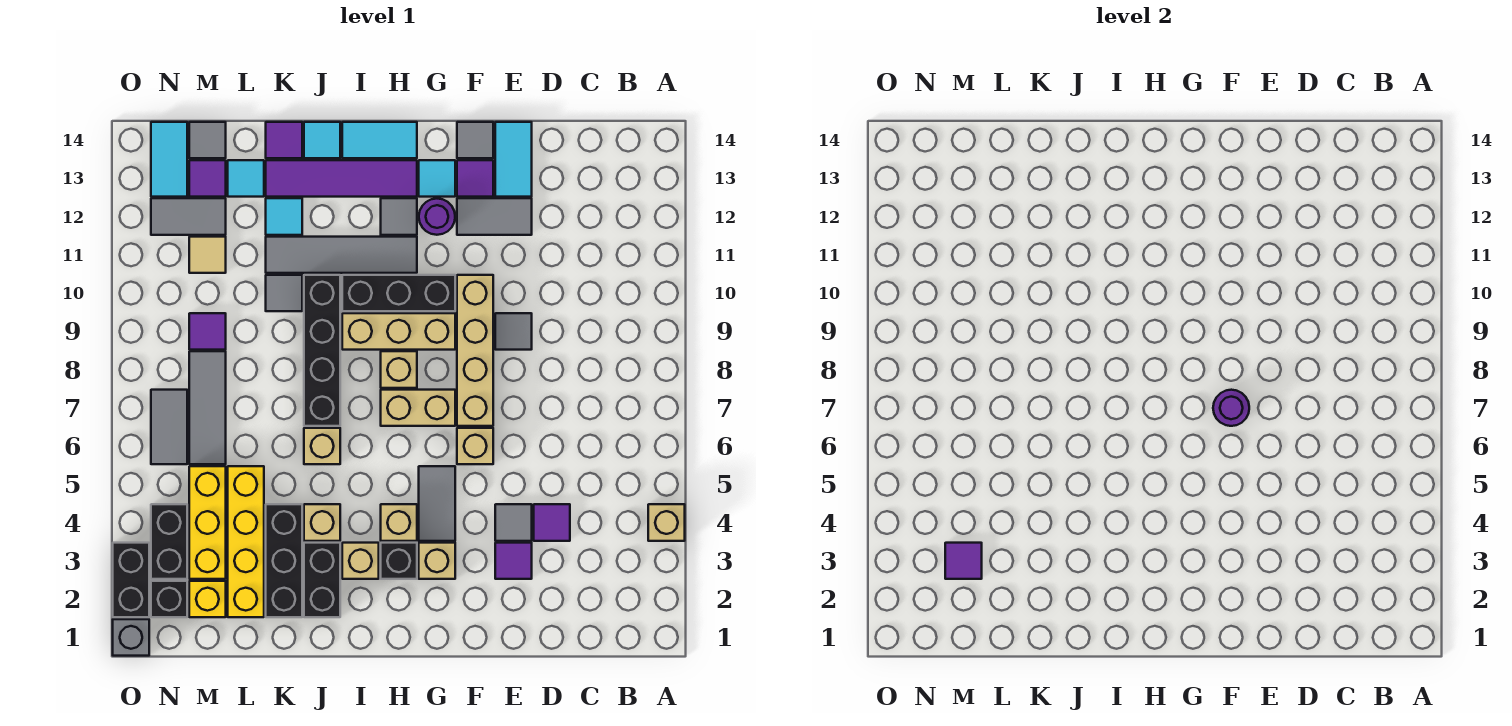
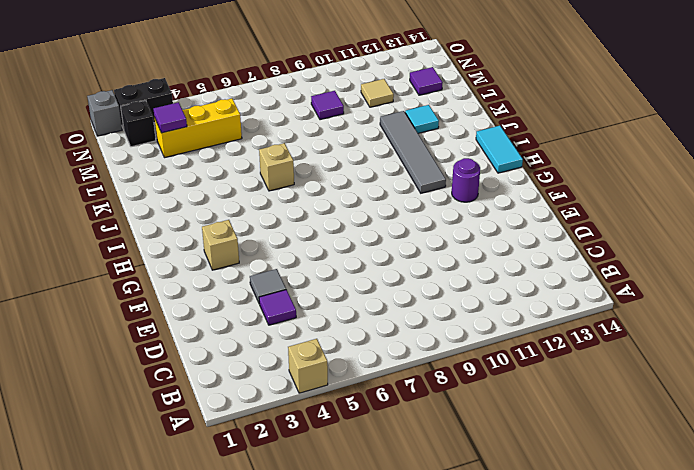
none -> purple tile E3 level 1
none -> grey tile E9 level 1
none -> grey tile E12:F12 level 1
none -> cyan tile E13:E14 level 1

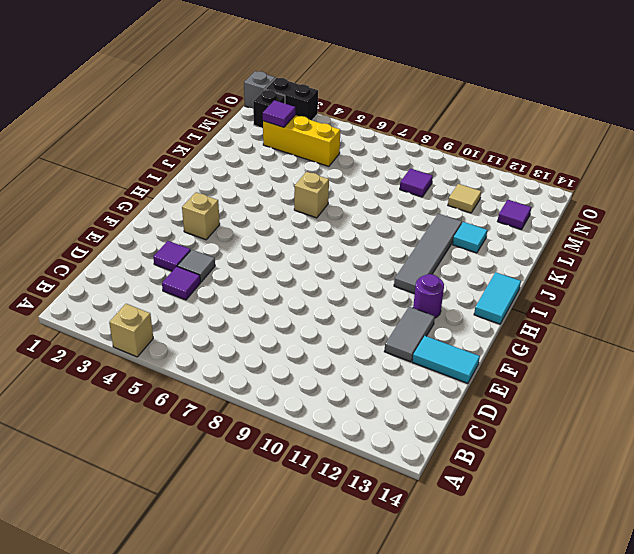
none -> grey tile E9 level 1
none -> tan brick F6 level 1
none -> tan brick F7:F10 level 1
none -> purple tile F13 level 1

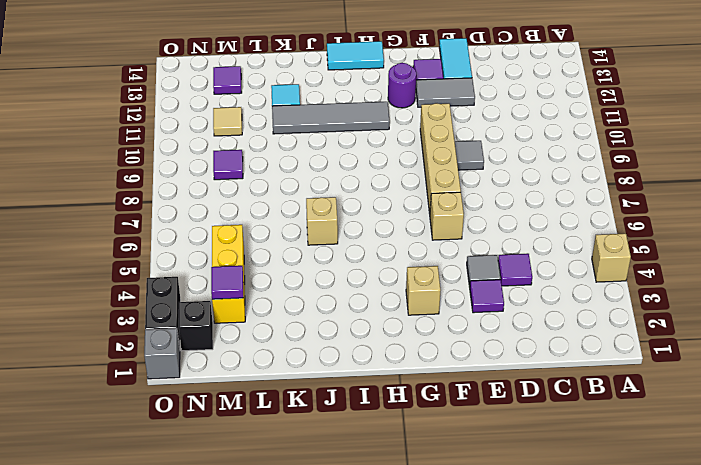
none -> grey tile F14 level 1
none -> grey tile G4:G5 level 1
none -> tan brick G7:H7 level 1
none -> tan brick G9:I9 level 1

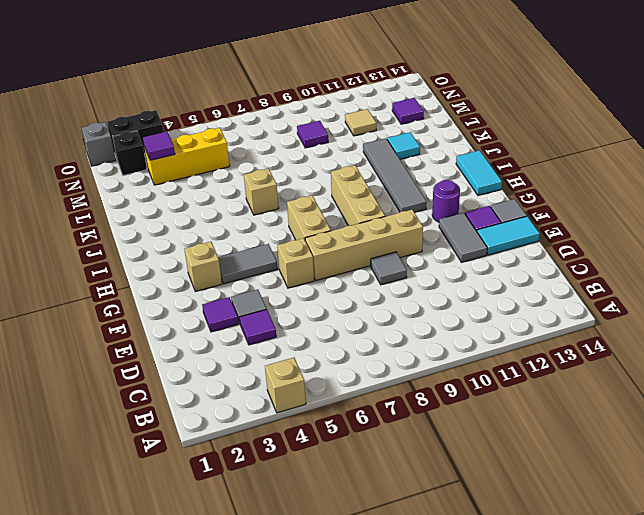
none -> black brick G10:I10 level 1
none -> cyan tile G13 level 1
none -> black brick H3 level 1
none -> tan brick H4 level 1

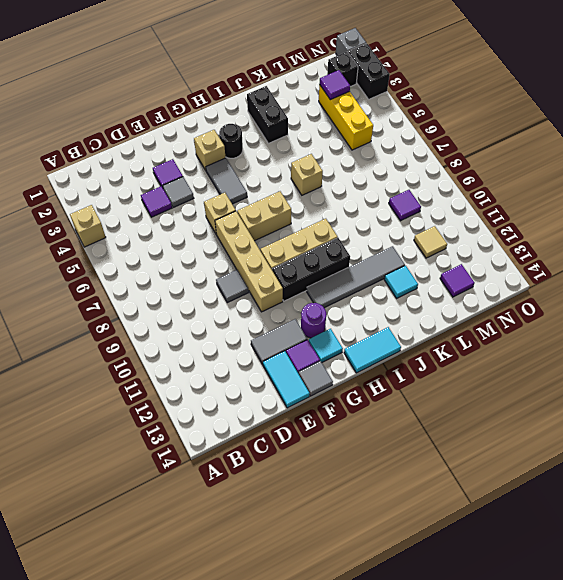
black round brick H3 level 1 -> black brick H3 level 1
none -> tan brick H4 level 1
none -> tan brick H8 level 1
none -> grey tile H12 level 1
none -> purple tile H13:K13 level 1

